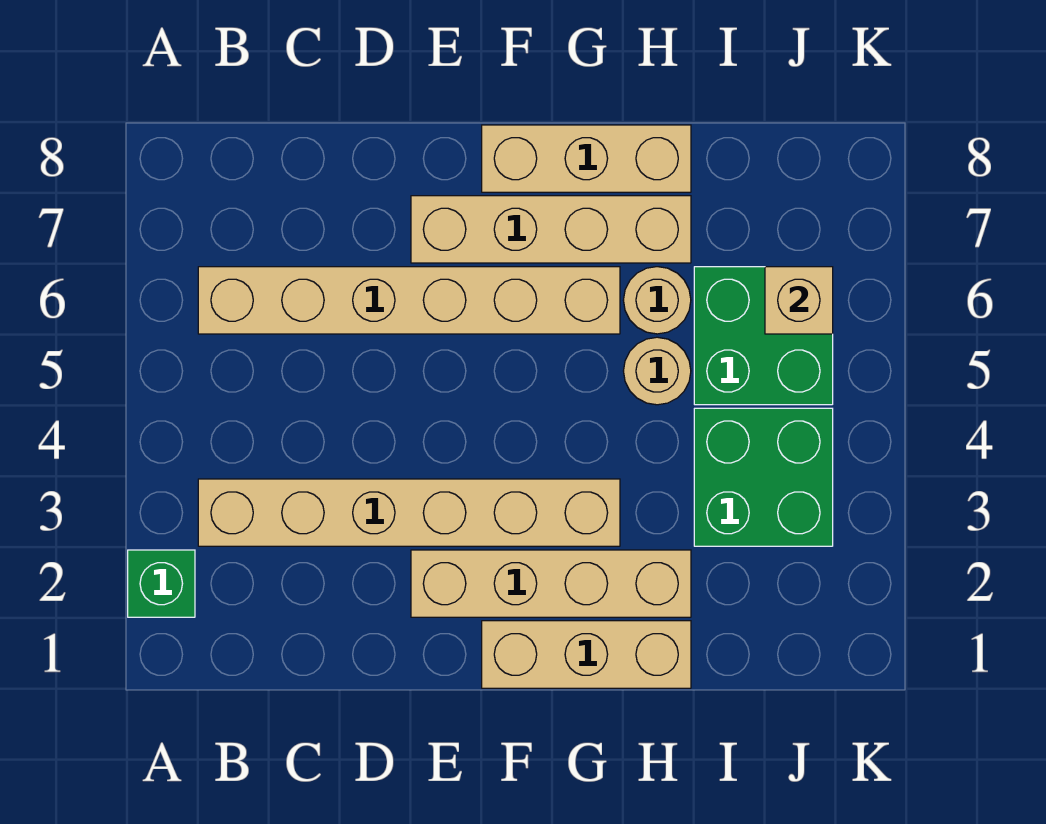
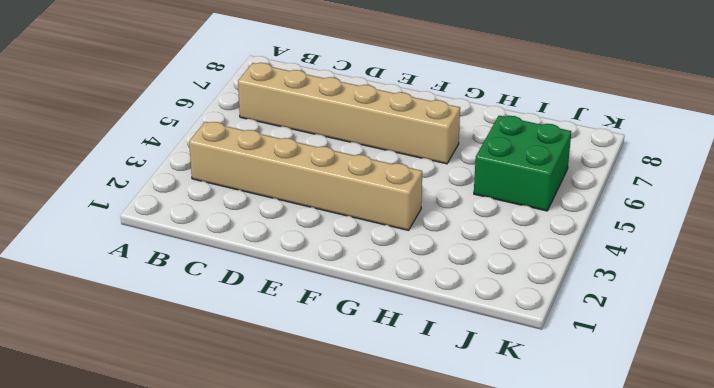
none -> green brick A2 level 1
none -> tan brick E2:H2 level 1
none -> tan brick E7:H7 level 1

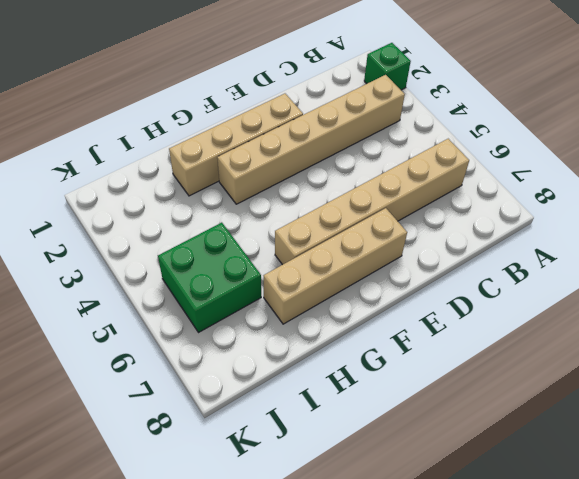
none -> tan brick F1:H1 level 1
none -> tan brick F8:H8 level 1
none -> tan round brick H5 level 1

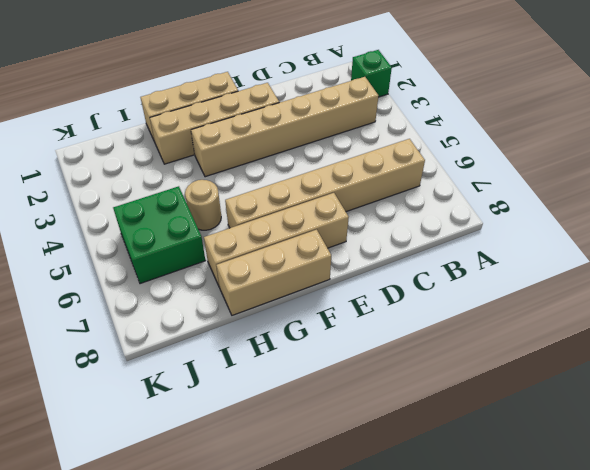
none -> tan round brick H6 level 1
none -> green brick I3:J4 level 1
none -> tan brick J6 level 2

